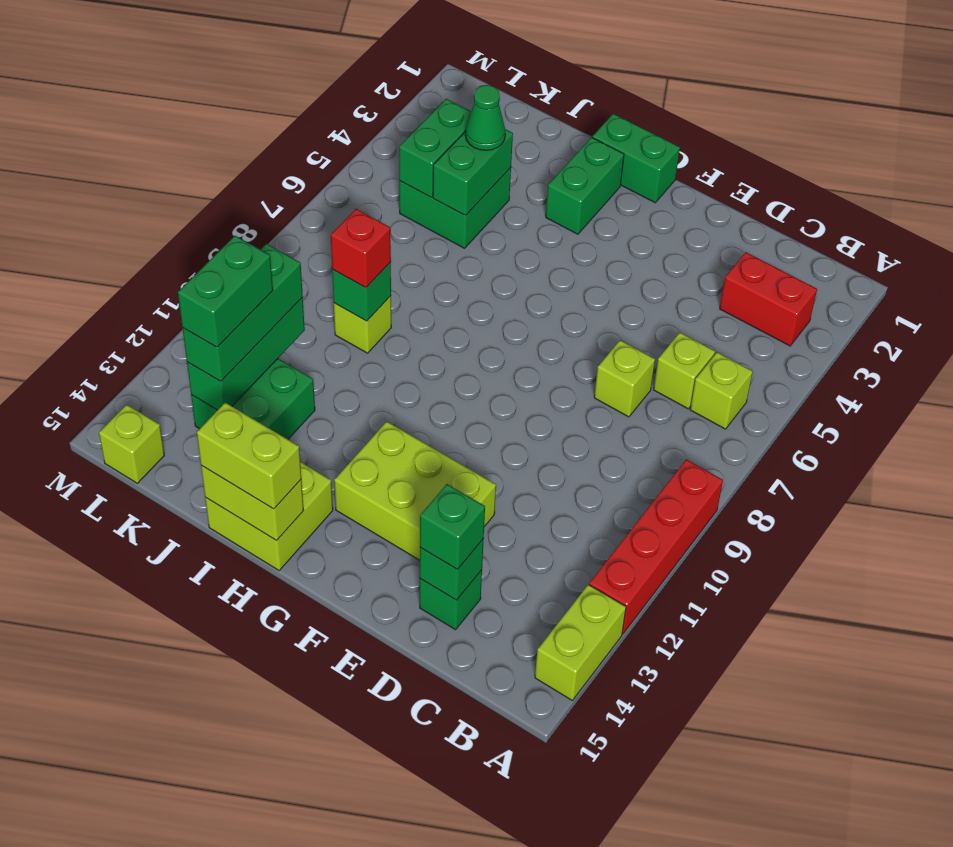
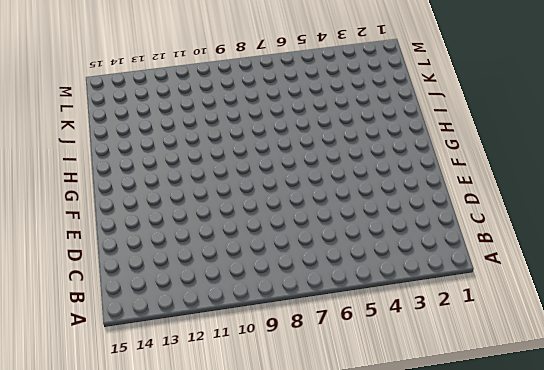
none -> red brick A9:A12 level 1
none -> lime brick A13:A14 level 1
none -> red brick B3:C3 level 1

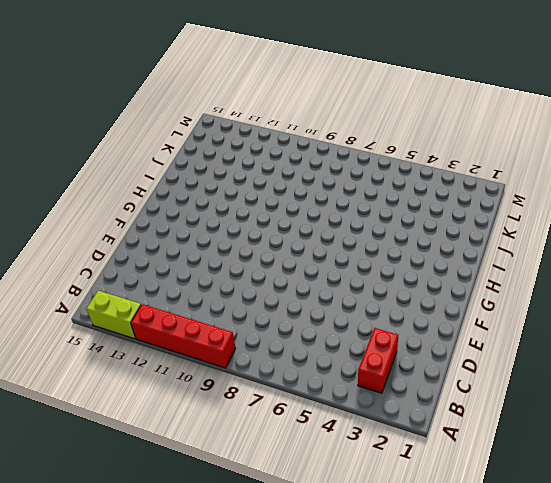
none -> lime brick B6 level 1
none -> lime brick C6 level 1
none -> lime brick D7 level 1

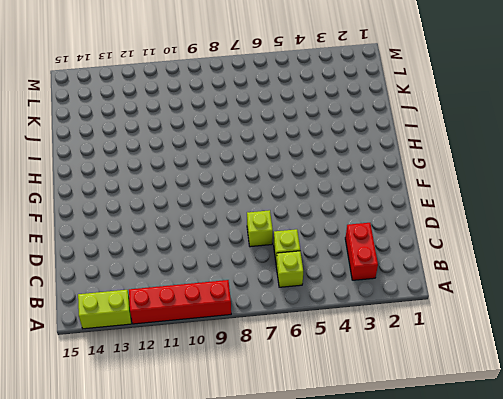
none -> green brick D14 level 1
none -> lime brick E12:G13 level 1
none -> green brick G1:H1 level 1

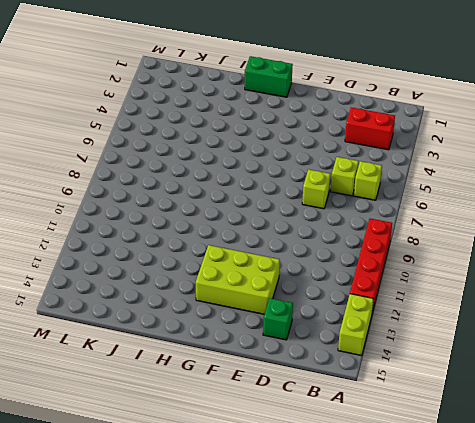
none -> green brick H2:H3 level 1
none -> lime brick H14:I15 level 1
none -> green brick J4:K5 level 1

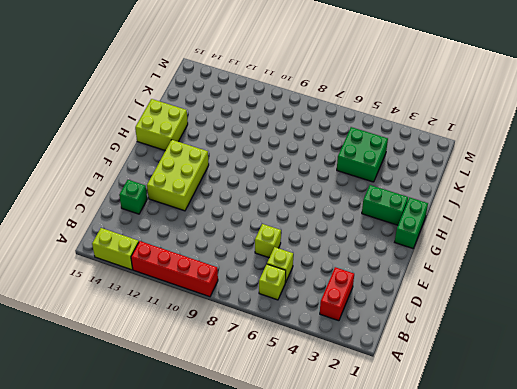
none -> lime brick J9 level 1
none -> green brick J12:K13 level 1
none -> lime brick L15 level 1

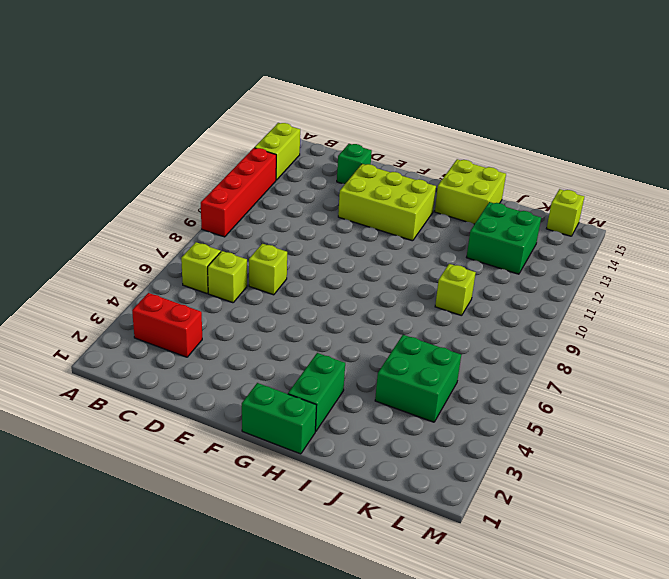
none -> green brick D14 level 2
none -> lime brick H15:I15 level 2
none -> green brick J4:J5 level 2

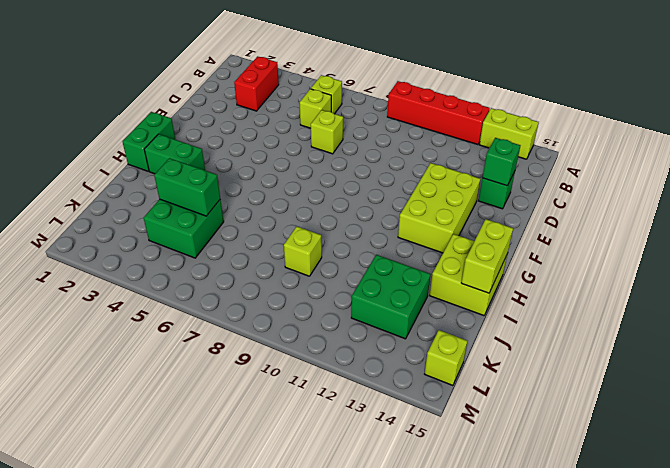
none -> green brick J9 level 2
none -> green brick K4:K5 level 2
none -> green brick K11:K13 level 2

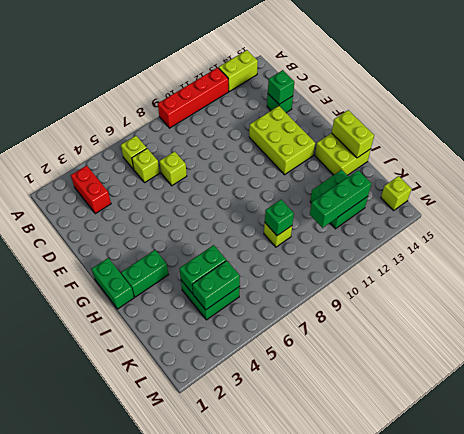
none -> green brick D14 level 3
none -> lime brick H15:I15 level 3
none -> green cone J4 level 3

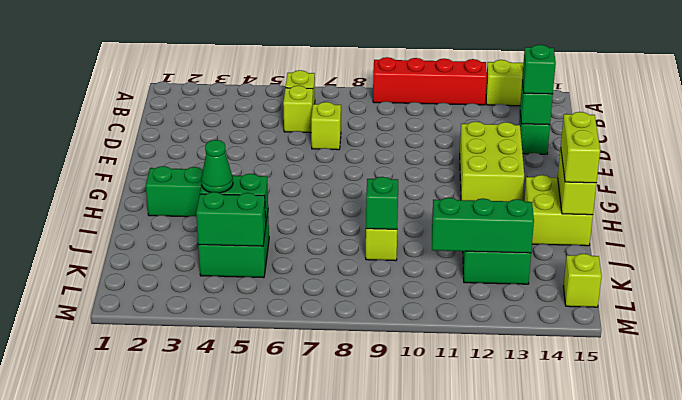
none -> red brick B3:C3 level 1
none -> green brick G1:H1 level 1
none -> red brick J9 level 3

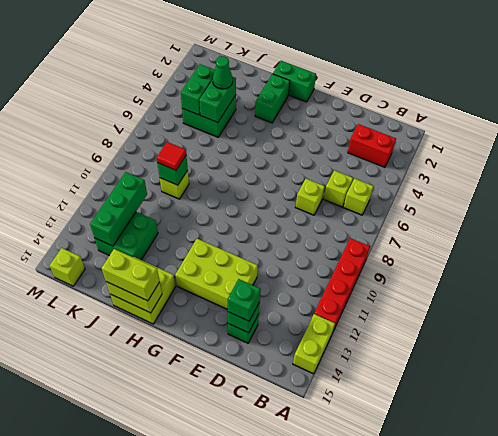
red tile J9 level 3 -> red brick J9 level 3
none -> green brick K11:K13 level 3
none -> green brick K12:K13 level 4

